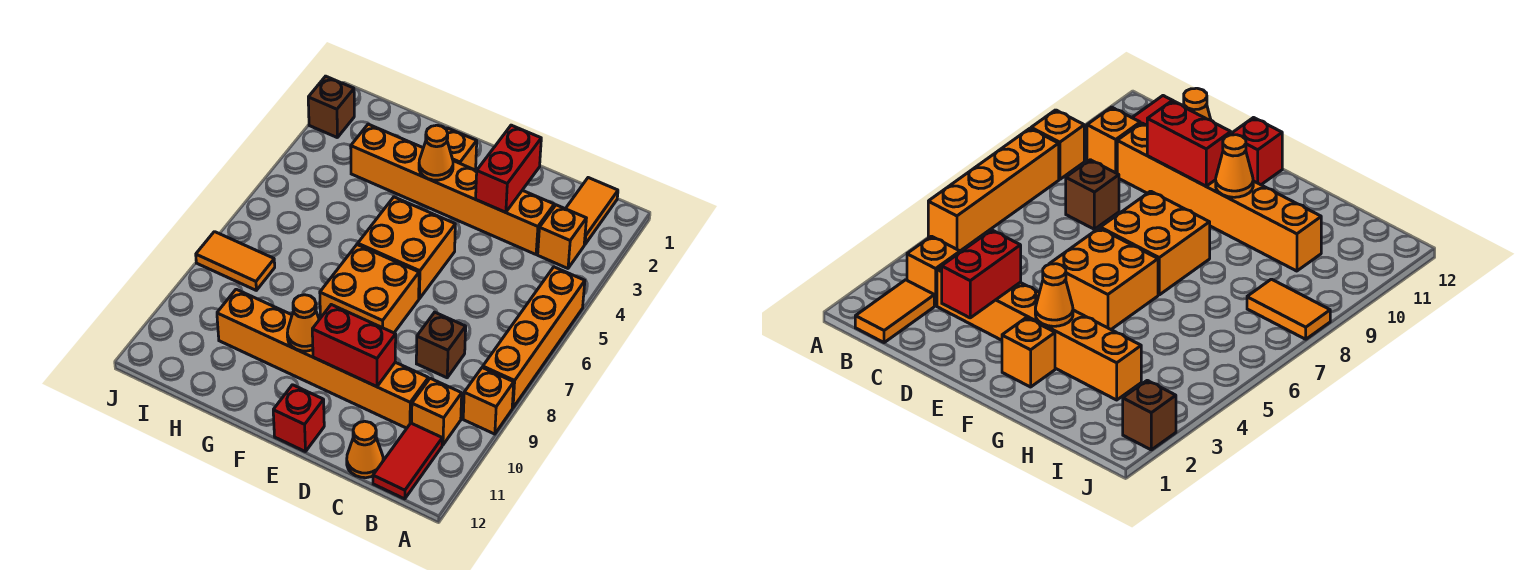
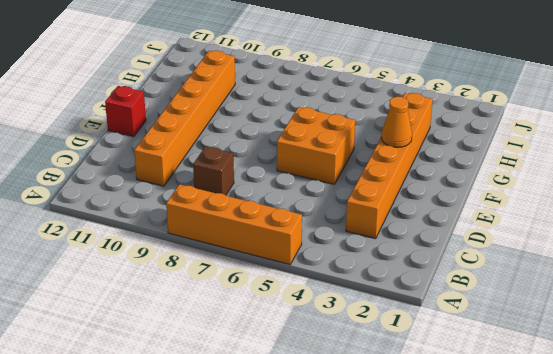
none -> orange brick A9 level 1
none -> orange tile B1:B2 level 1
none -> orange brick B3 level 1

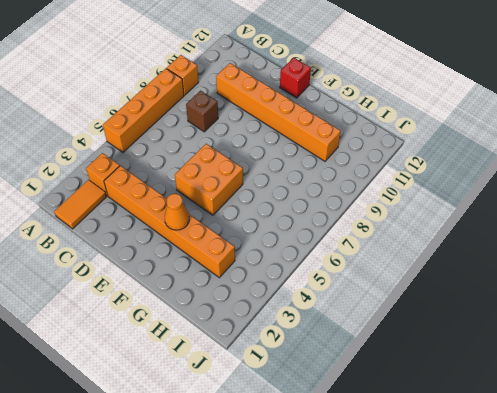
none -> orange brick B10 level 1
none -> red tile B11:B12 level 1
none -> orange cone C12 level 1

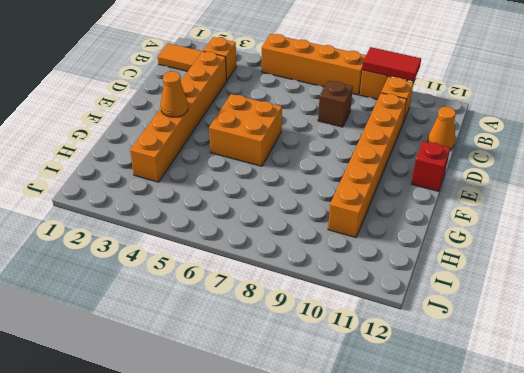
red tile A9:A10 level 2 -> red tile B11:B12 level 1
none -> orange brick E7:F8 level 1
none -> orange brick F2 level 1
none -> orange tile I8:J8 level 1

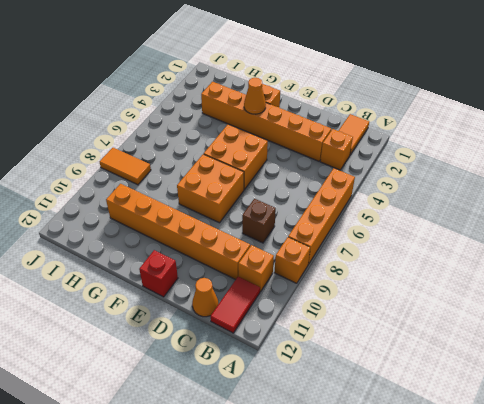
none -> brown brick J2 level 1
none -> red brick D2:D3 level 2
none -> red brick D10:E10 level 2

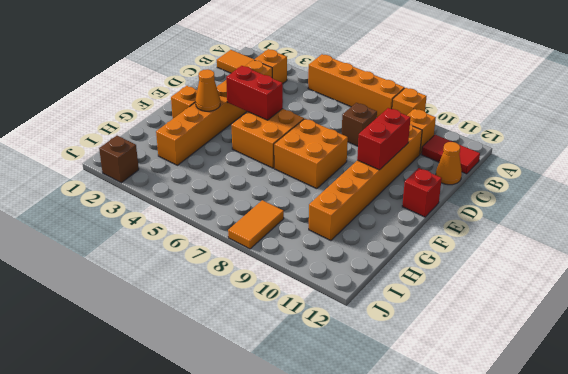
red brick E4:E5 level 2 -> red brick D2:D3 level 2
none -> orange cone F10 level 2

